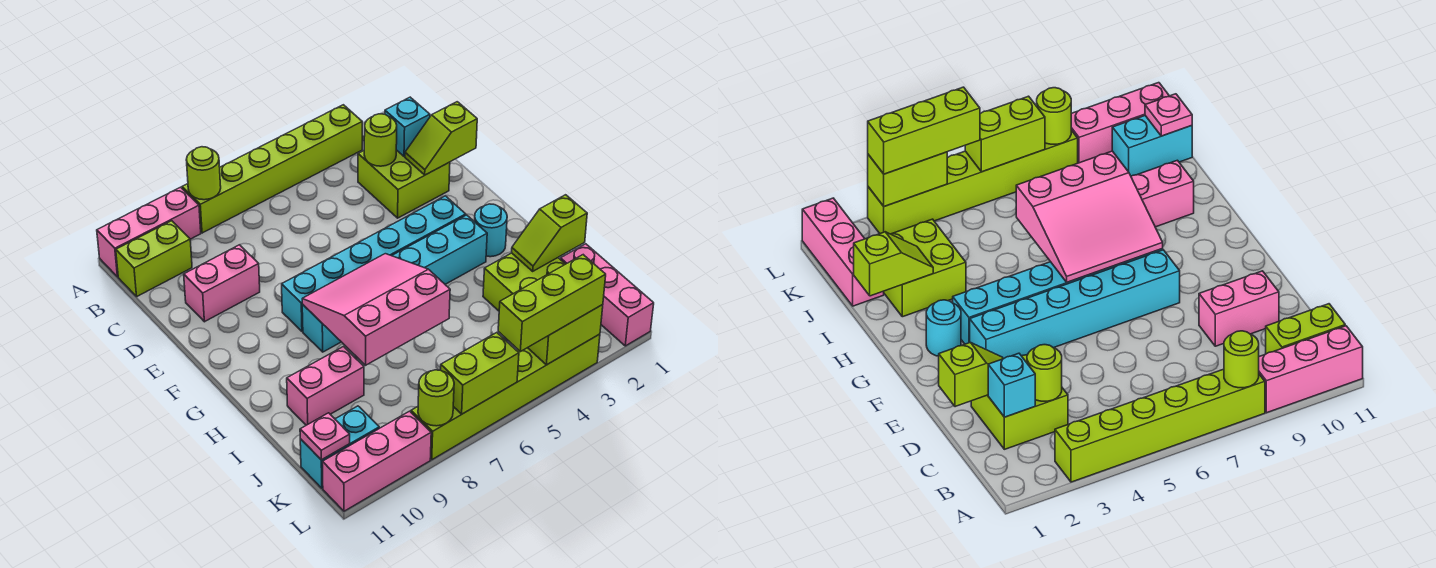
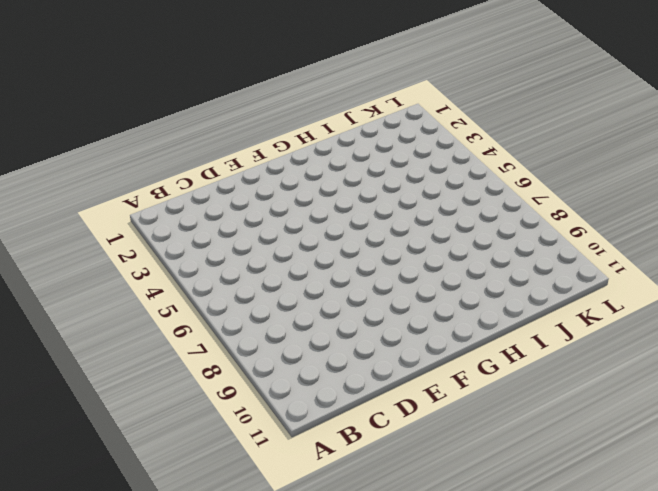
none -> lime brick A3:A8 level 1
none -> pink brick A9:A11 level 1
none -> lime brick B10:B11 level 1

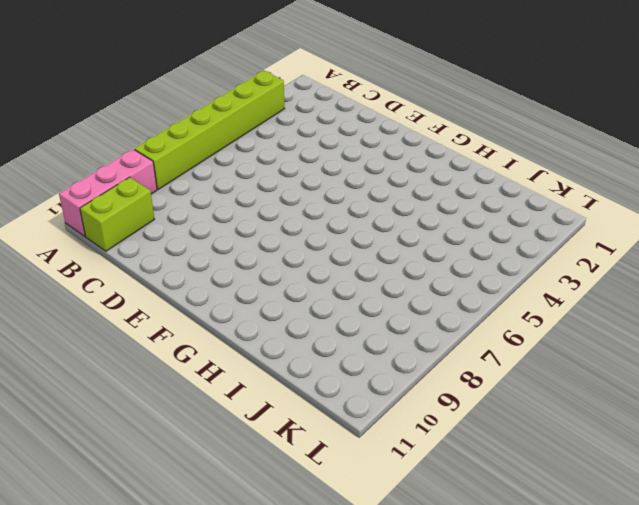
none -> lime brick C2:D3 level 1
none -> pink brick D9:D10 level 1
none -> cyan brick F3:F8 level 1

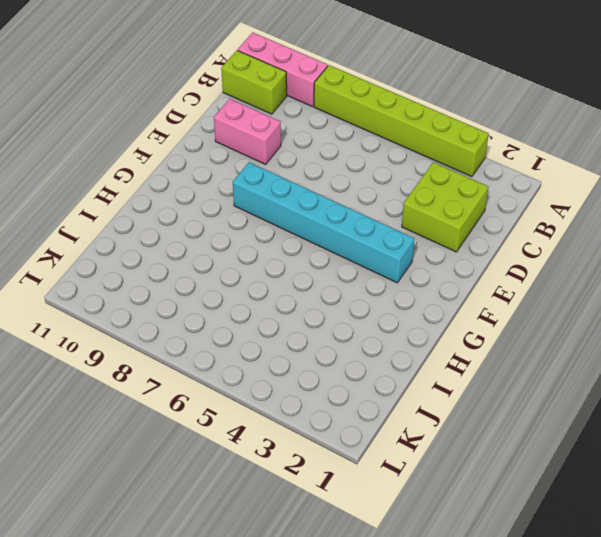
none -> cyan round brick G2 level 1
none -> cyan brick G3:G8 level 1
none -> lime brick I2:J3 level 1

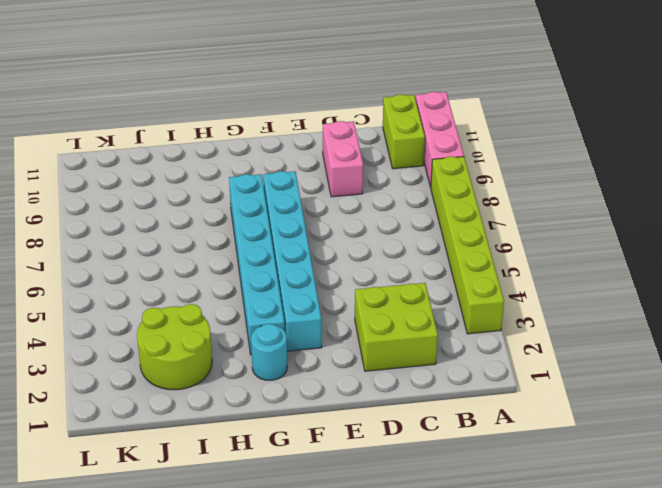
lime round brick I2:J3 level 1 -> lime brick I2:J3 level 1
none -> pink brick I9:I10 level 1
none -> pink brick J1:L1 level 1
none -> cyan brick K10:K11 level 1

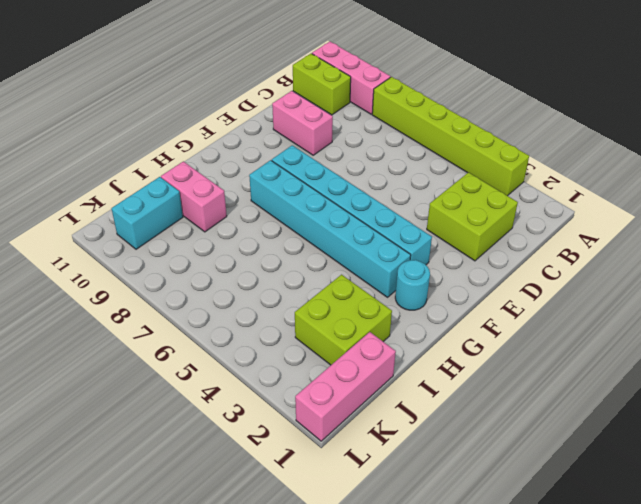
cyan brick J10:K10 level 1 -> cyan brick K10:K11 level 1
none -> lime brick L3:L8 level 1
none -> pink brick L9:L11 level 1
none -> lime round brick A8 level 2

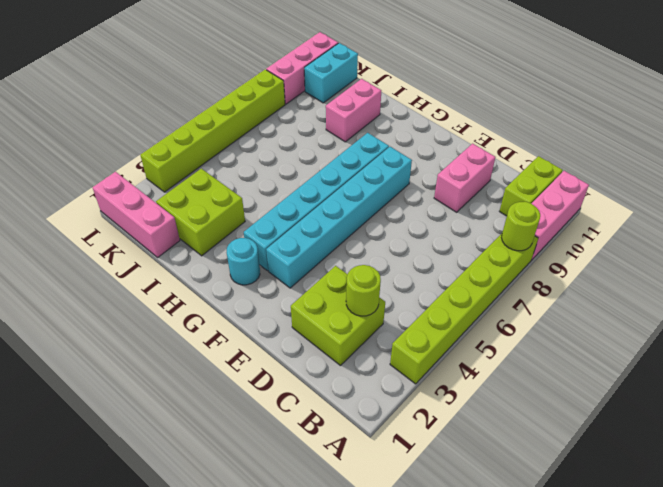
none -> cyan brick C2 level 2
none -> lime slope D1:D2 level 2 top 1
none -> pink slope G6:I8 level 2 top I

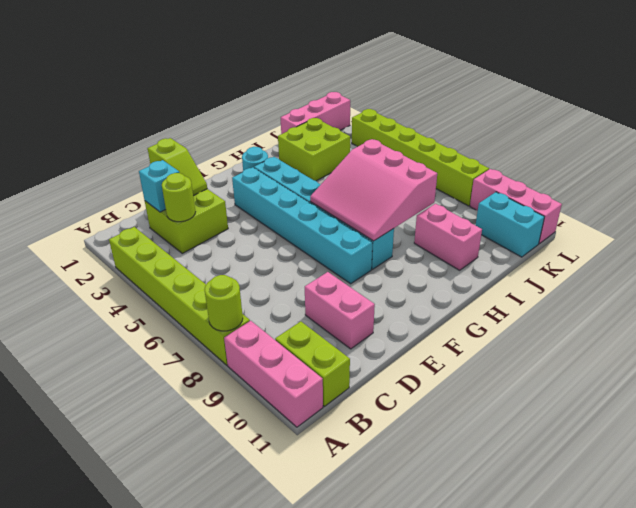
none -> lime slope I1:I2 level 2 top 1
none -> pink plate K11 level 2
none -> lime brick L3:L4 level 2

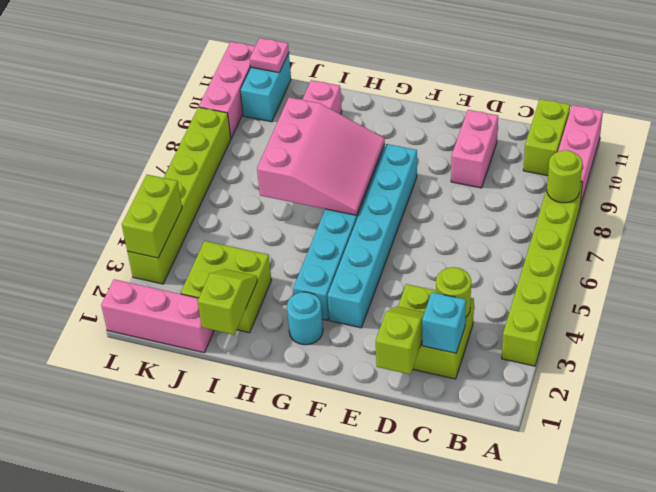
none -> lime brick L6:L7 level 2
none -> lime round brick L8 level 2
none -> lime brick L3:L5 level 3

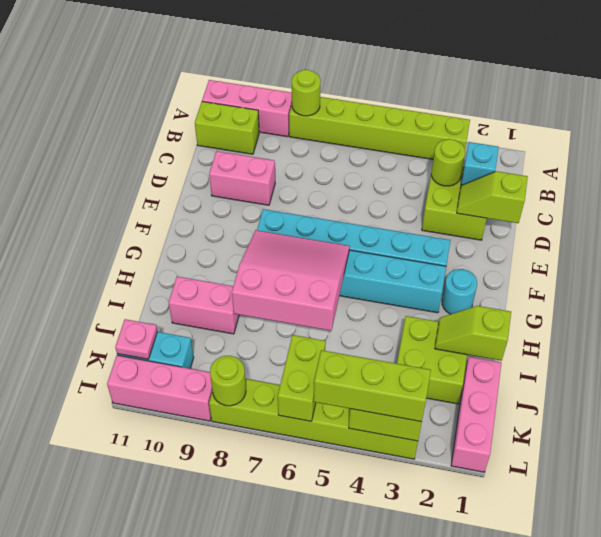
lime brick K6:L6 level 2 -> lime brick L6:L7 level 2

